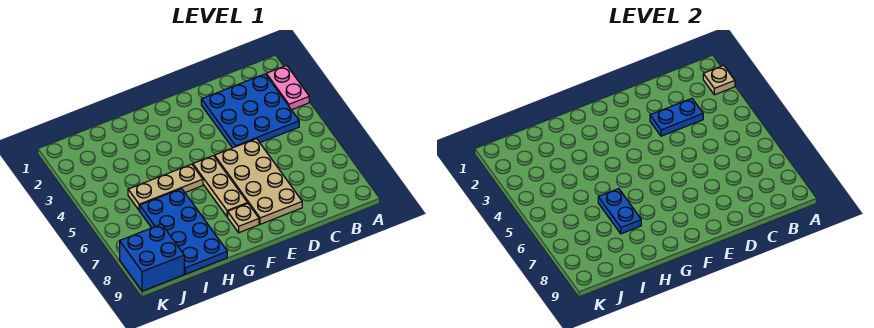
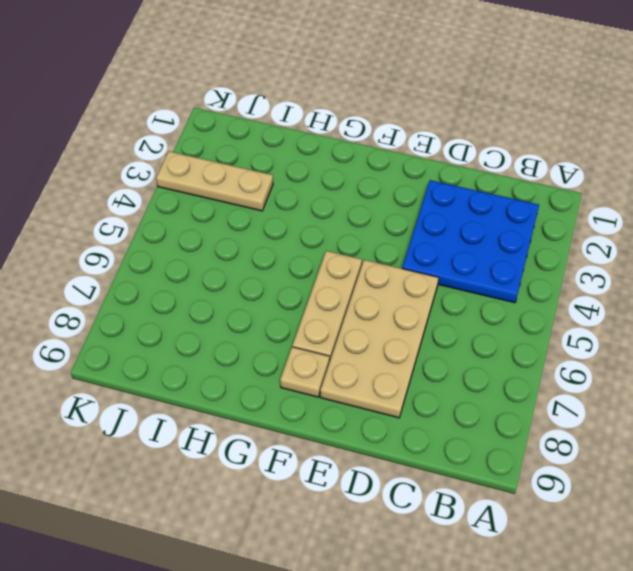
tan plate I3:K3 level 1 -> tan plate G5:I5 level 1
none -> pink plate A2:A3 level 1
none -> blue plate H6:I9 level 1

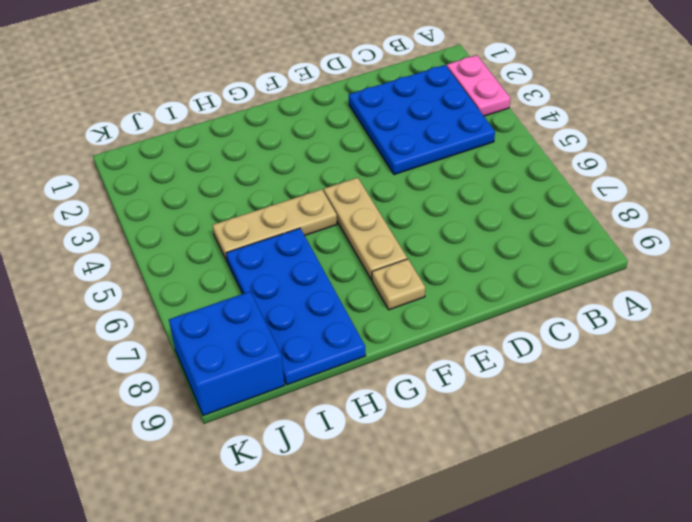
none -> tan plate D5:E8 level 1
none -> tan plate A2 level 2

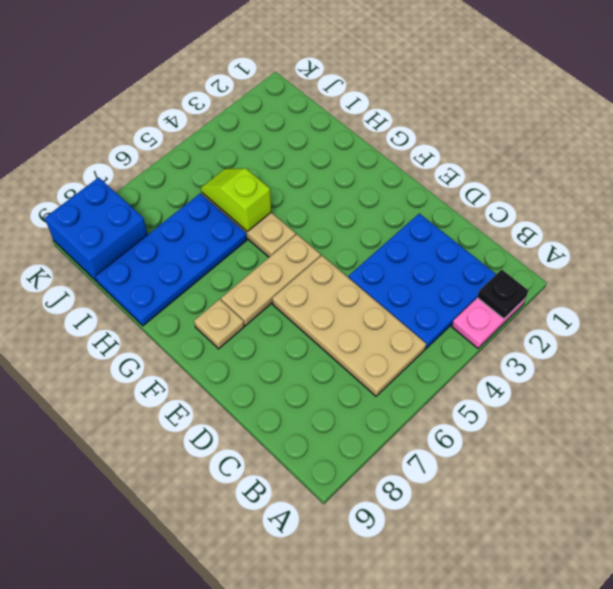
black plate A2 level 2 -> tan plate A2 level 2
tan plate B5:E6 level 1 -> tan plate D5:E8 level 1
lime slope H5:I5 level 2 top H -> none
none -> blue plate C3:D3 level 2
none -> blue plate H6:H7 level 2

